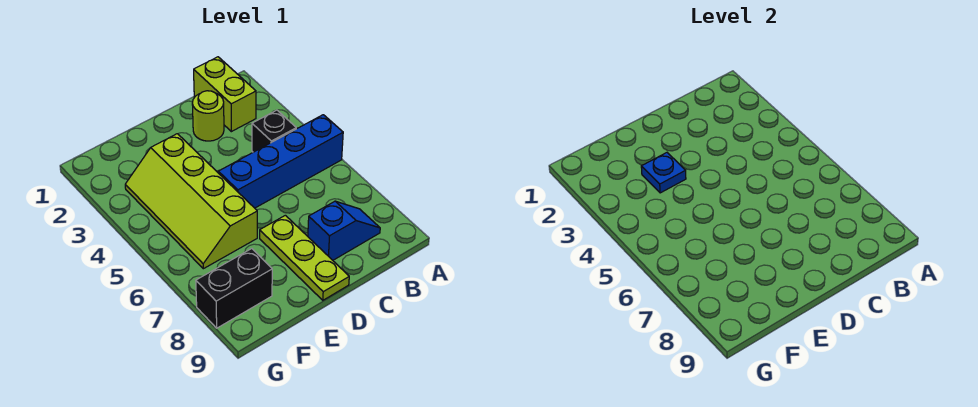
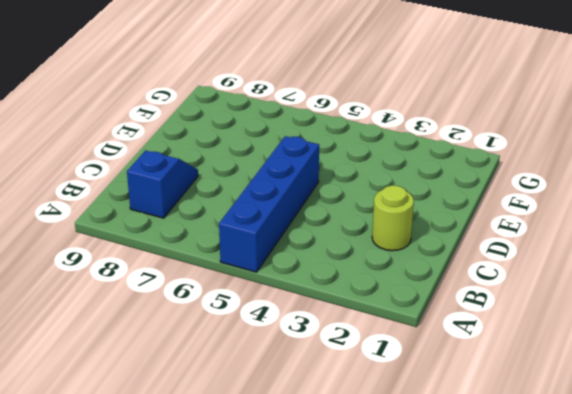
blue slope B8:C8 level 1 top B -> blue slope B8:C8 level 1 top C
none -> lime brick B1:B2 level 1
none -> black brick B4 level 1

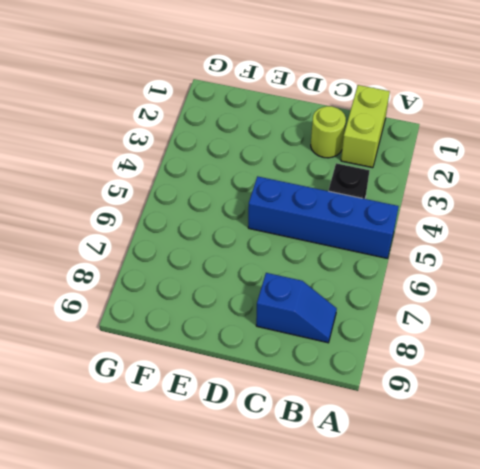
none -> lime plate D7:D9 level 1
none -> lime slope E3:F6 level 1 top E

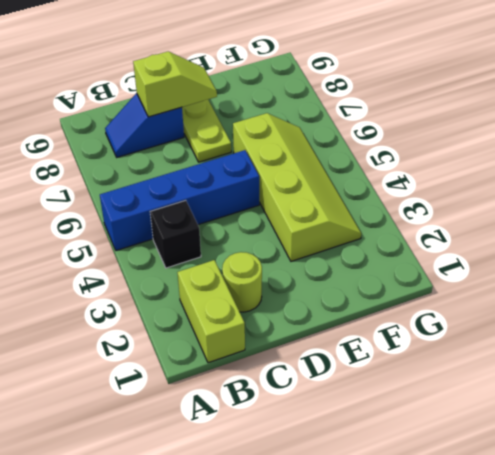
lime slope C8:D8 level 2 top C -> none
none -> black brick F8:G8 level 1
none -> blue plate E3 level 2

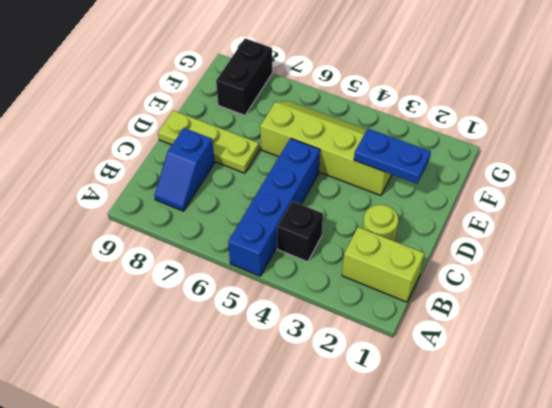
blue plate E2:E3 level 2 -> blue plate E3 level 2

